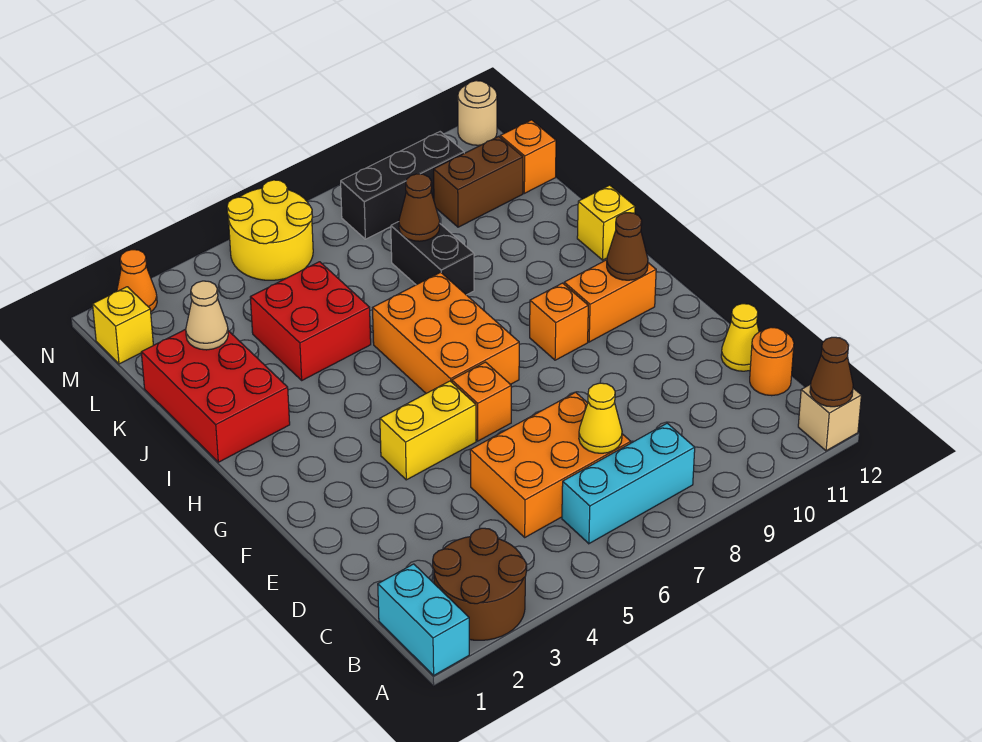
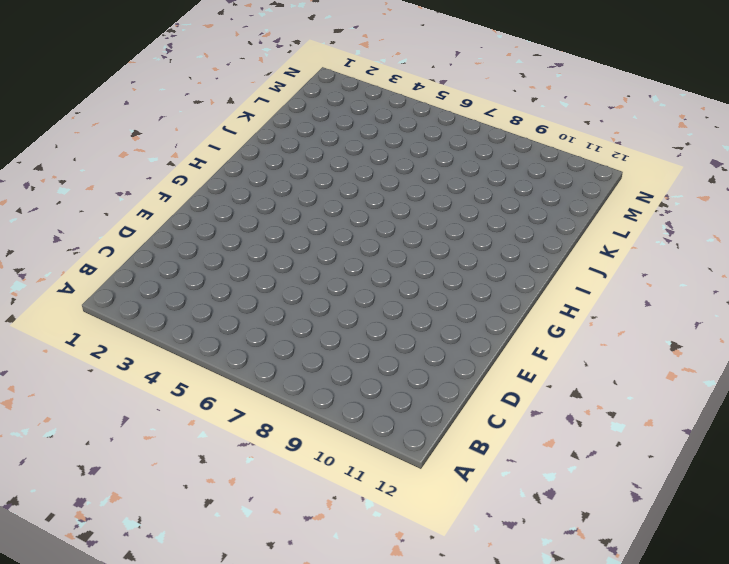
none -> cyan brick A1:B1 level 1
none -> brown round brick A2:B3 level 1
none -> tan brick A12 level 1

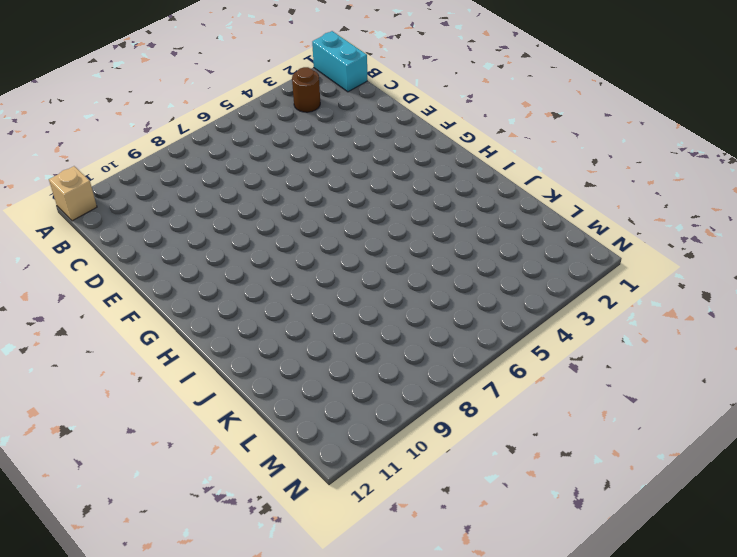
brown round brick B3 level 1 -> brown round brick A2:B3 level 1
none -> cyan brick B6:B8 level 1
none -> orange brick C5:D7 level 1
none -> orange round brick C12 level 1

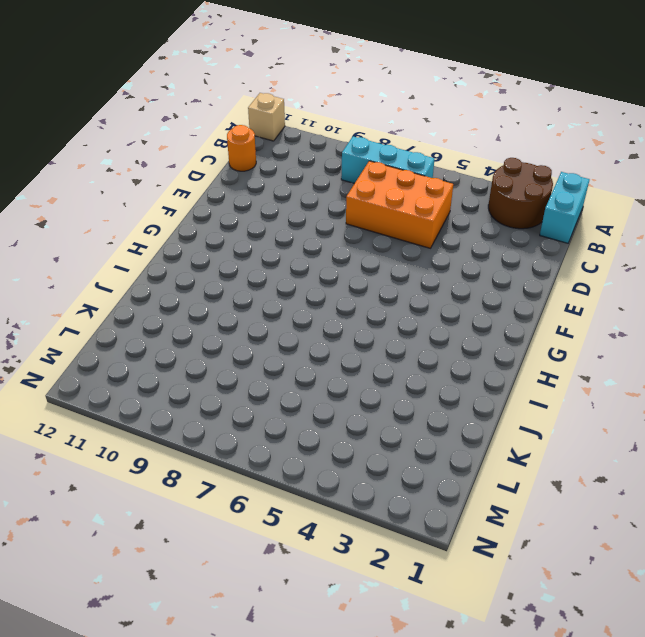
none -> yellow cone D12 level 1
none -> yellow brick F4:F5 level 1
none -> orange brick F6 level 1

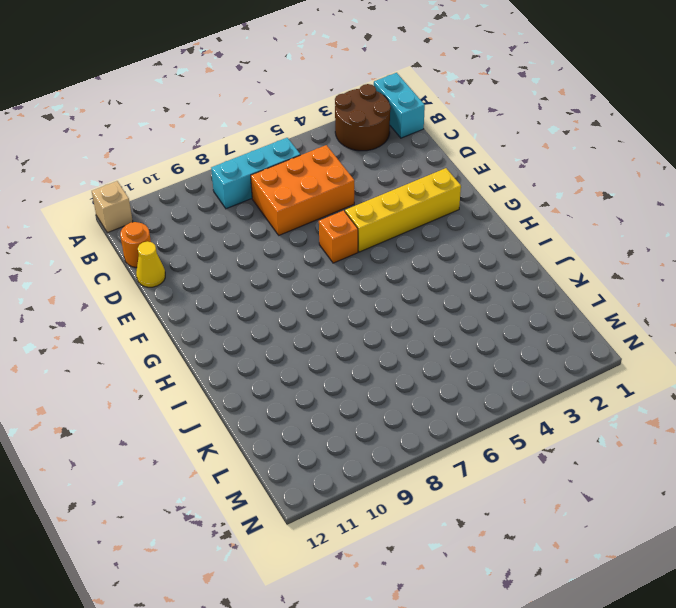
yellow brick F2:F5 level 1 -> yellow brick F4:F5 level 1
none -> orange brick G6:I7 level 1
none -> orange brick G9 level 1
none -> orange brick G10:G11 level 1

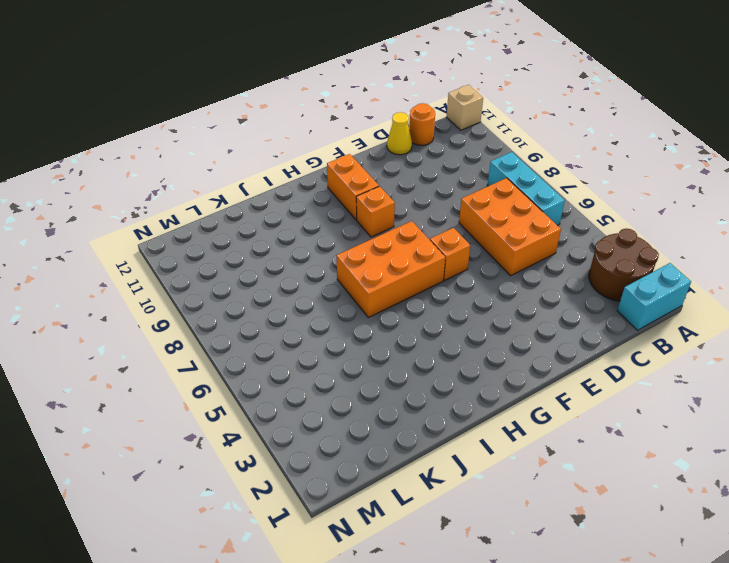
none -> yellow brick F4:F5 level 1
none -> red brick I1:K2 level 1
none -> yellow brick I12 level 1

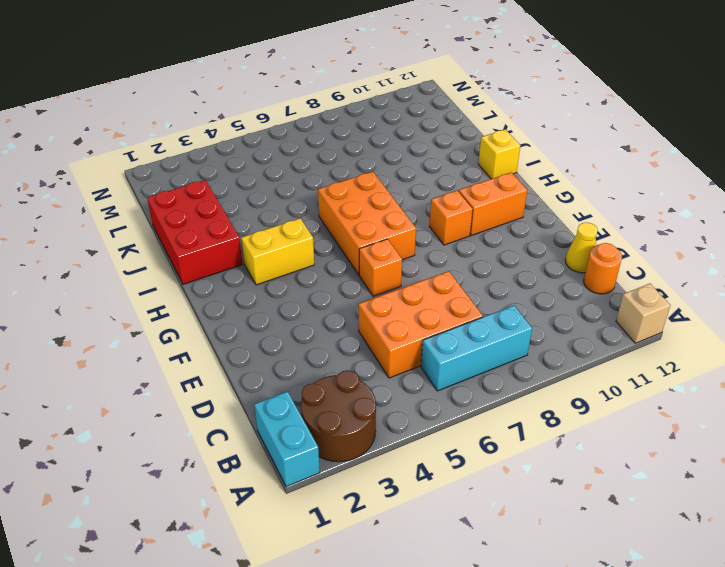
yellow brick H3:H4 level 1 -> yellow brick F4:F5 level 1
none -> red brick J4:K5 level 1
none -> black brick J8:K8 level 1
none -> brown brick L10:L11 level 1

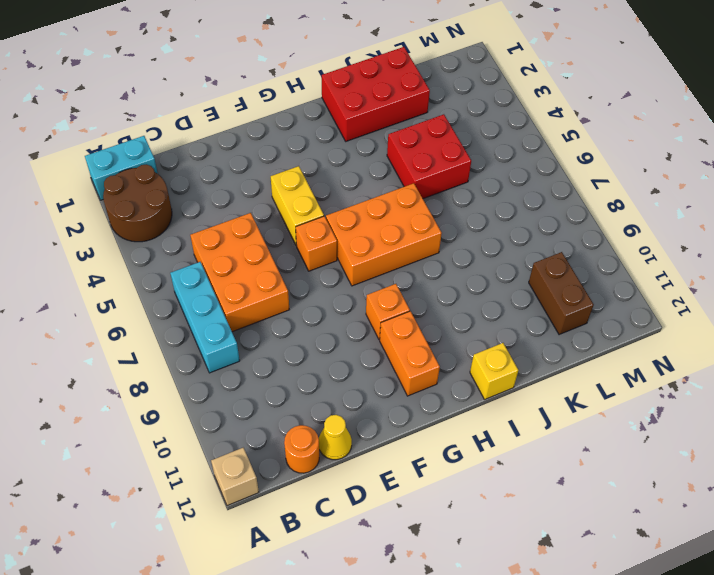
none -> black brick J8:K8 level 1
none -> orange brick L12 level 1
none -> yellow brick M1 level 1

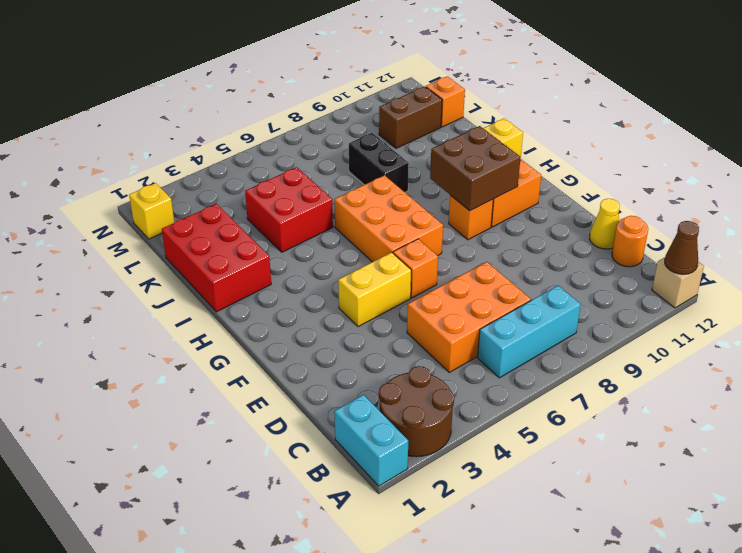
brown brick G9:H10 level 2 -> none
none -> yellow round brick M5:N6 level 1
none -> black brick M8:M10 level 1
none -> orange cone N2 level 1

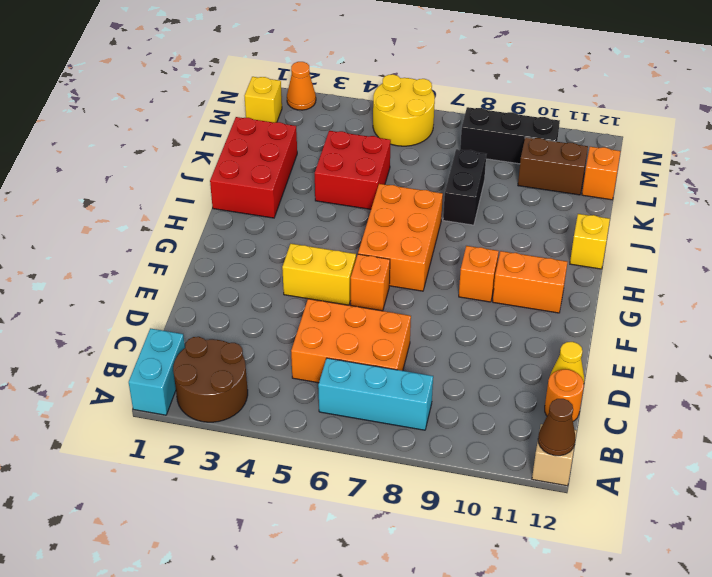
none -> tan round brick N12 level 1
none -> yellow cone C7 level 2
none -> brown cone G11 level 2

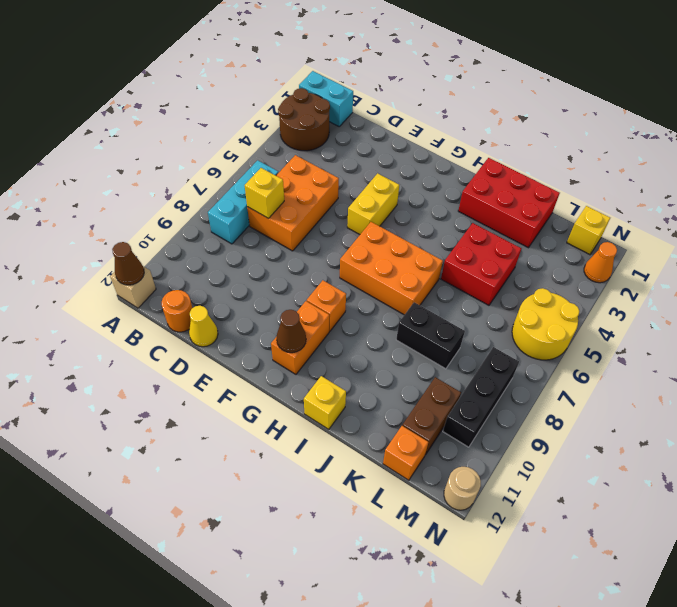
yellow brick C7 level 2 -> yellow cone C7 level 2
none -> orange brick F6 level 1
none -> tan cone K2 level 2
none -> brown cone K8 level 2

